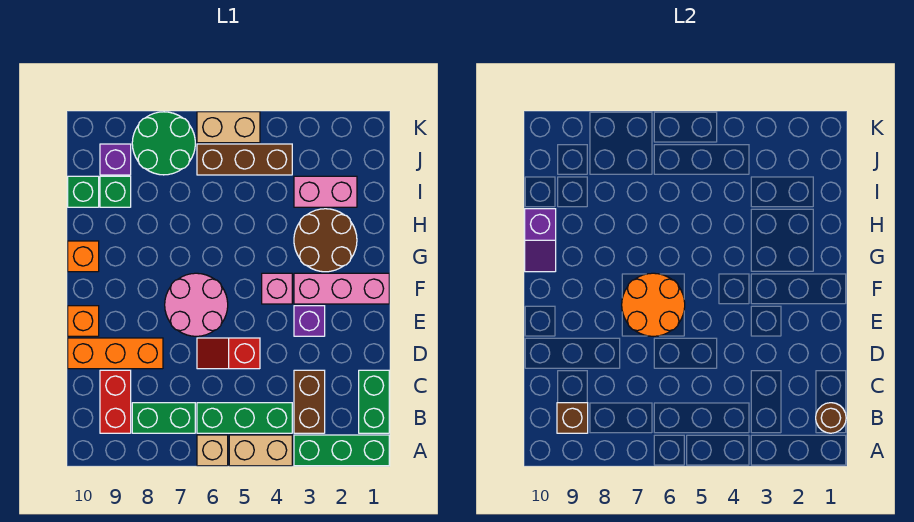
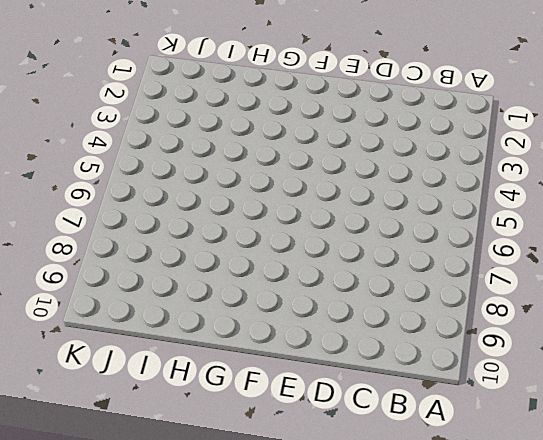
none -> green brick A1:A3 level 1
none -> tan brick A4:A5 level 1
none -> tan brick A6 level 1

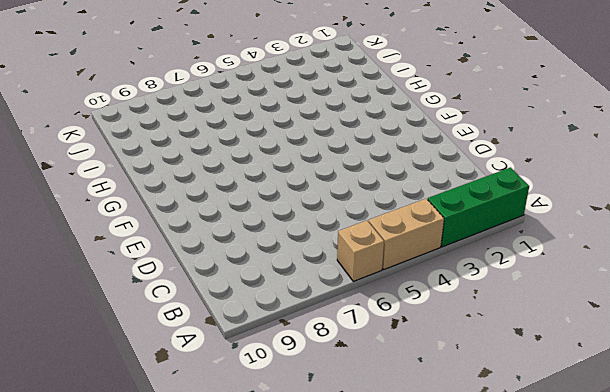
none -> green brick B1:C1 level 1
none -> brown brick B3:C3 level 1
none -> green brick B4:B6 level 1

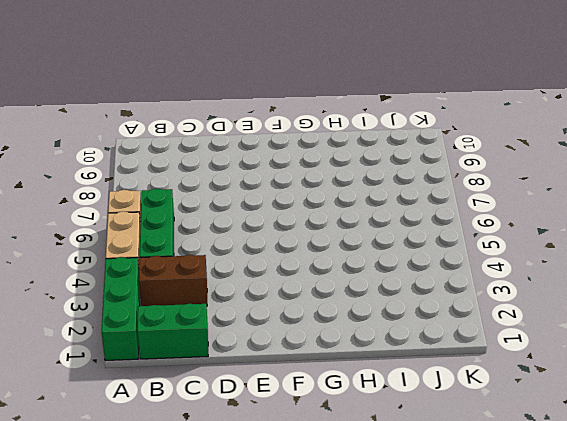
none -> green brick B7:B8 level 1
none -> red brick B9:C9 level 1
none -> red slope D5:D6 level 1 top 5

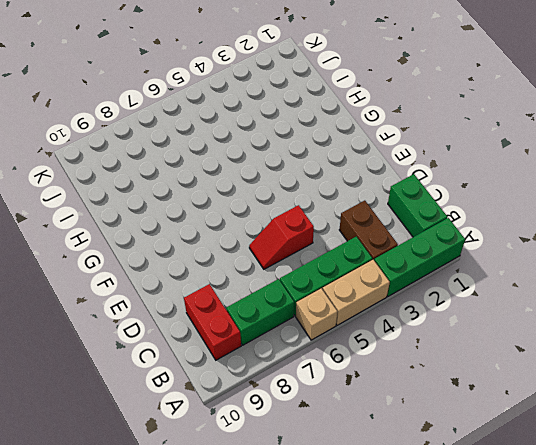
none -> orange brick D8:D10 level 1
none -> purple brick E3 level 1
none -> pink round brick E6:F7 level 1

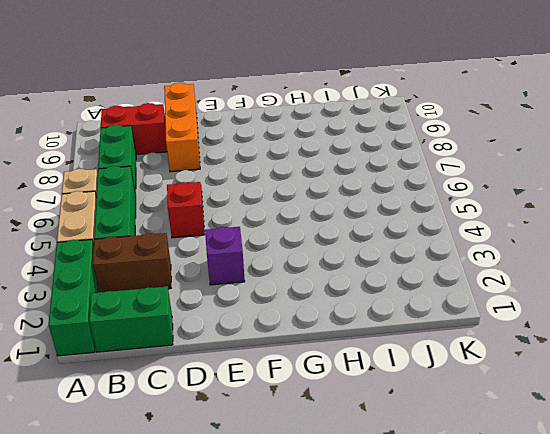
none -> pink round brick E6:F7 level 1
none -> orange brick E10 level 1
none -> pink brick F1:F3 level 1

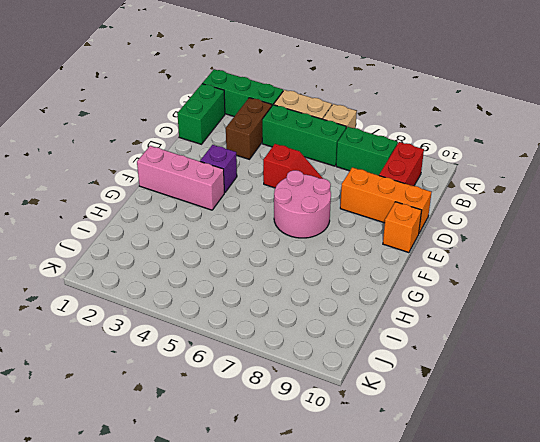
none -> pink brick F4 level 1
none -> brown round brick G2:H3 level 1
none -> orange brick G10 level 1

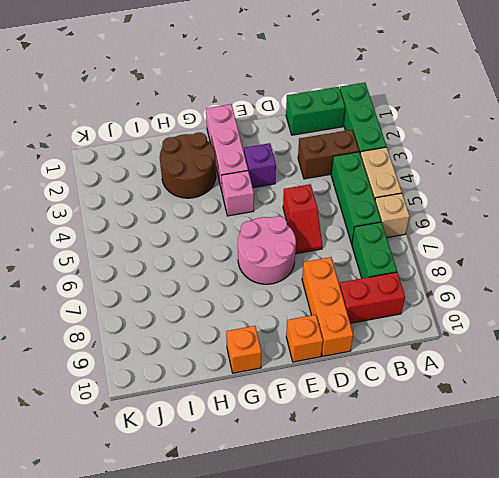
none -> pink brick I2:I3 level 1
none -> green brick I9 level 1
none -> green brick I10 level 1

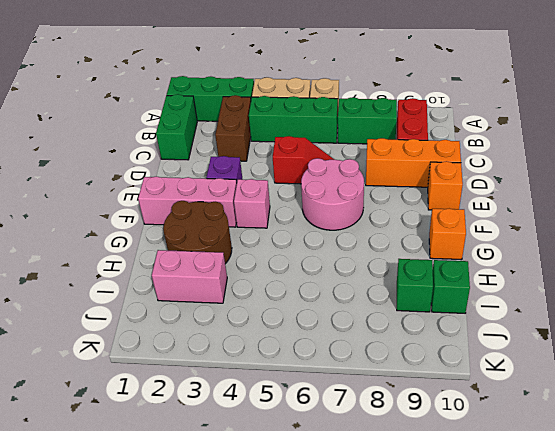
none -> brown brick J4:J6 level 1
none -> green round brick J7:K8 level 1
none -> purple brick J9 level 1

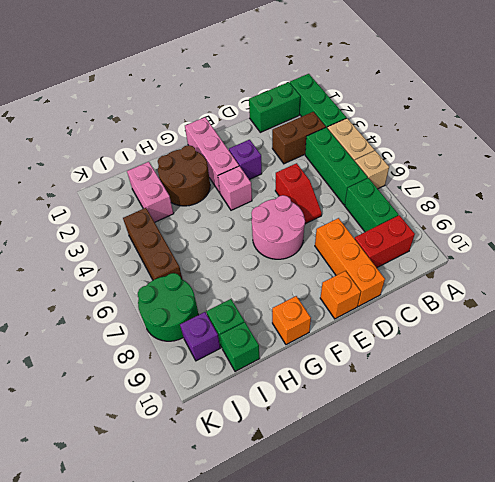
none -> tan brick K5:K6 level 1
none -> brown round brick B1 level 2
none -> brown brick B9 level 2

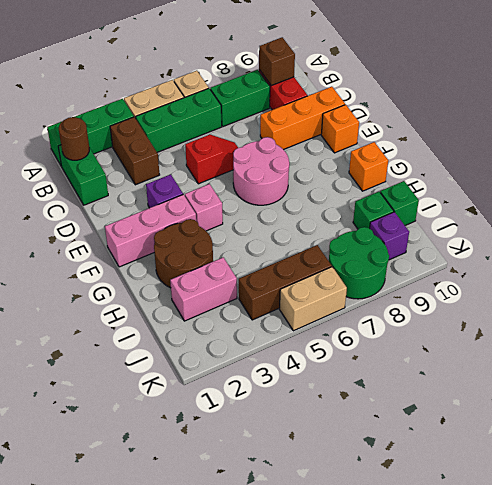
none -> orange round brick E6:F7 level 2
none -> purple slope G10:H10 level 2 top H

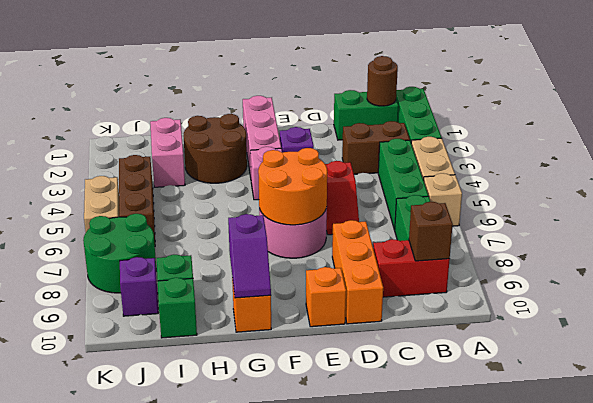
purple slope G9:G10 level 2 top 9 -> purple slope G10:H10 level 2 top H

